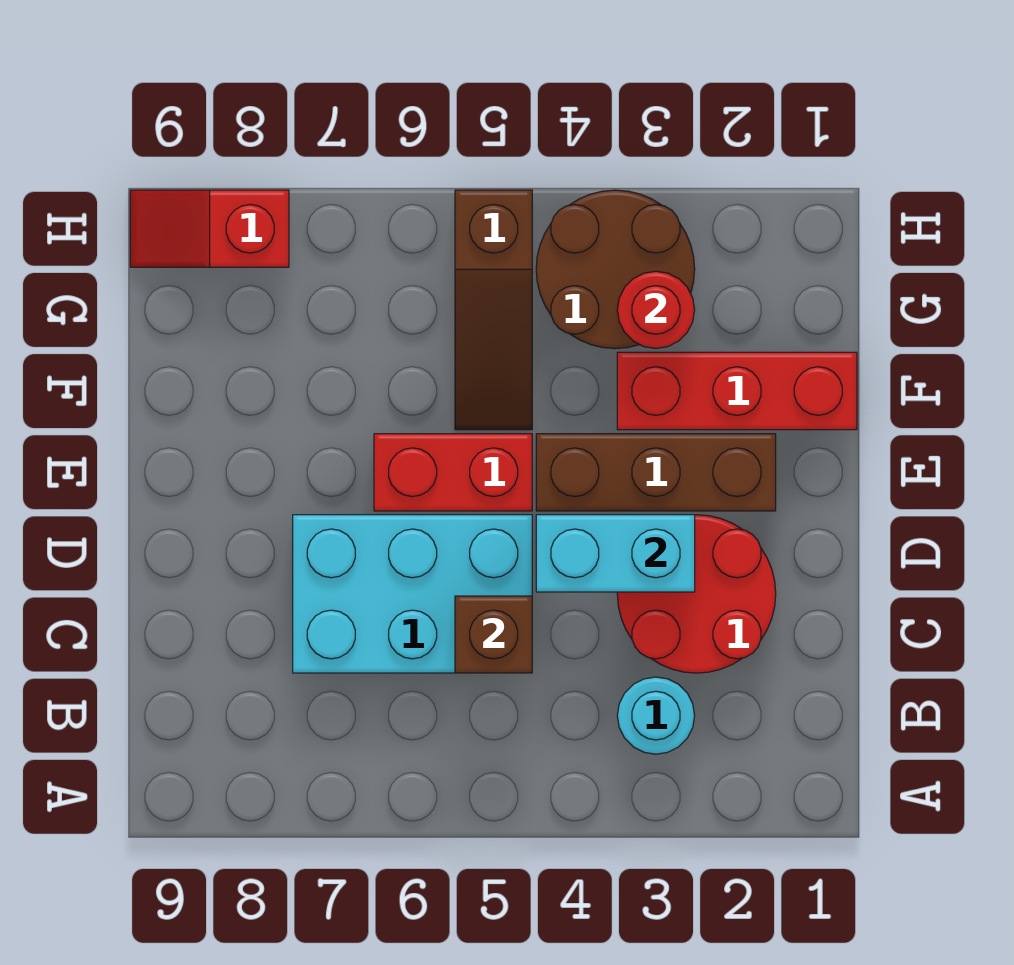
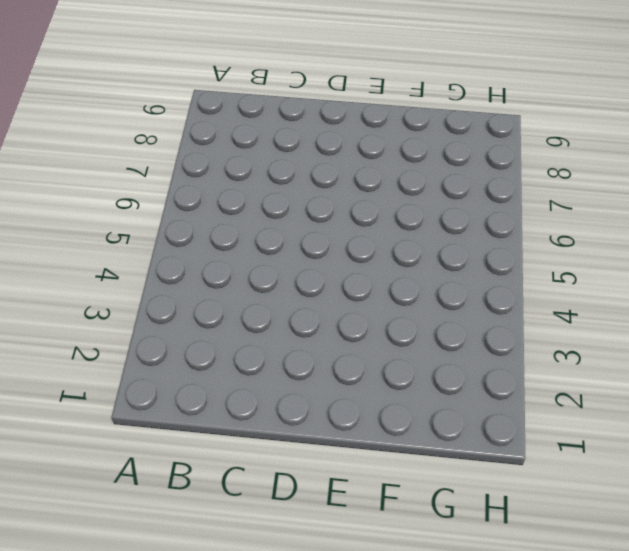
none -> cyan round brick B3 level 1
none -> red round brick C2:D3 level 1
none -> cyan brick C5:D7 level 1

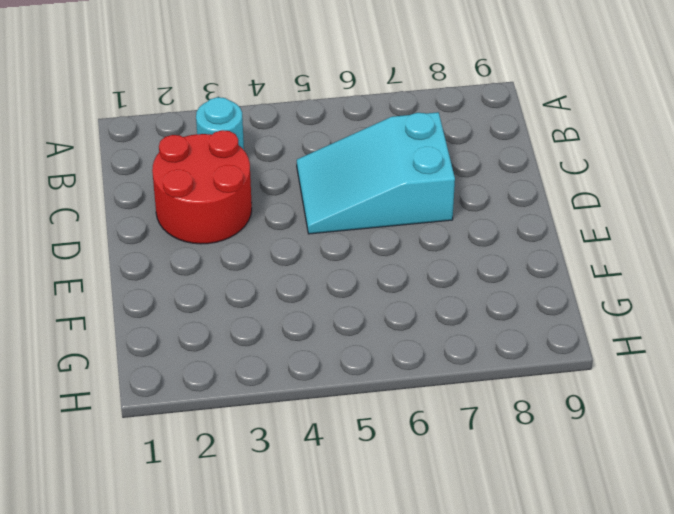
cyan slope C5:D7 level 1 top 7 -> cyan brick C5:D7 level 1
none -> brown brick E2:E4 level 1
none -> red brick E5:E6 level 1
none -> red brick F1:F3 level 1

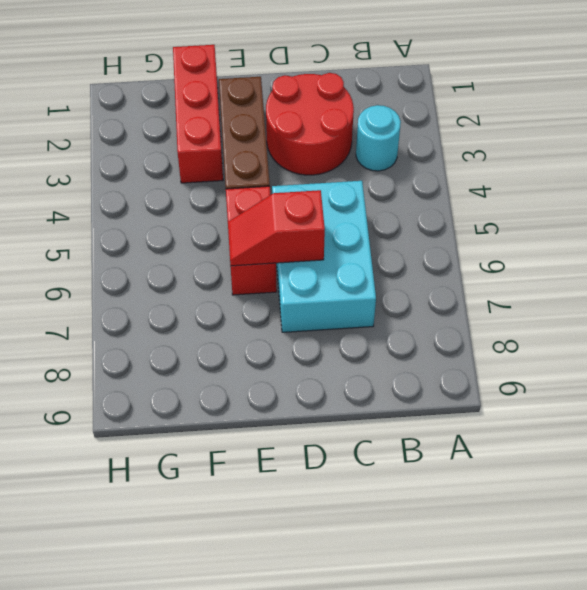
red slope D6:E6 level 2 top D -> red slope H8:H9 level 1 top 8
none -> brown slope F5:H5 level 1 top H
none -> brown round brick G3:H4 level 1
none -> brown brick C5 level 2

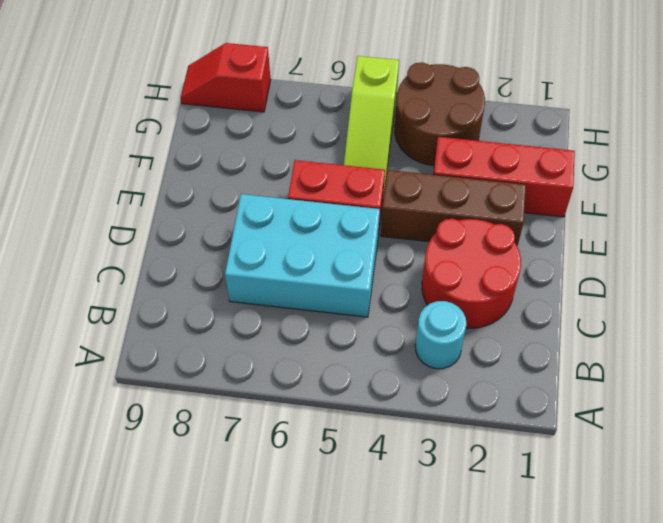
lime slope F5:H5 level 1 top H -> brown slope F5:H5 level 1 top H
none -> brown brick C5 level 2
none -> cyan brick D3:D4 level 2
none -> red round brick G3 level 2

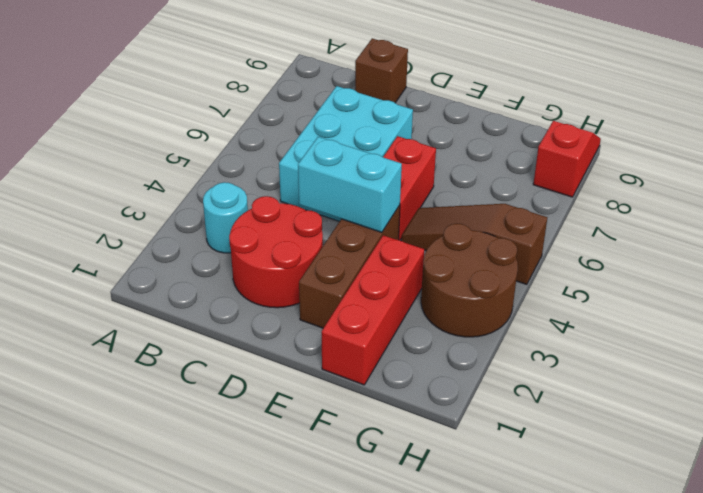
brown brick C9 level 1 -> brown brick C5 level 2
cyan brick D4:E4 level 2 -> cyan brick D3:D4 level 2
none -> red round brick G3 level 2

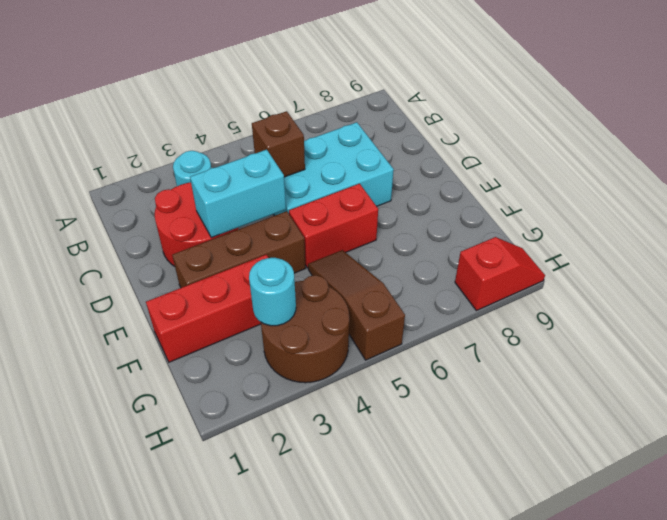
cyan round brick G3 level 2 -> red round brick G3 level 2

